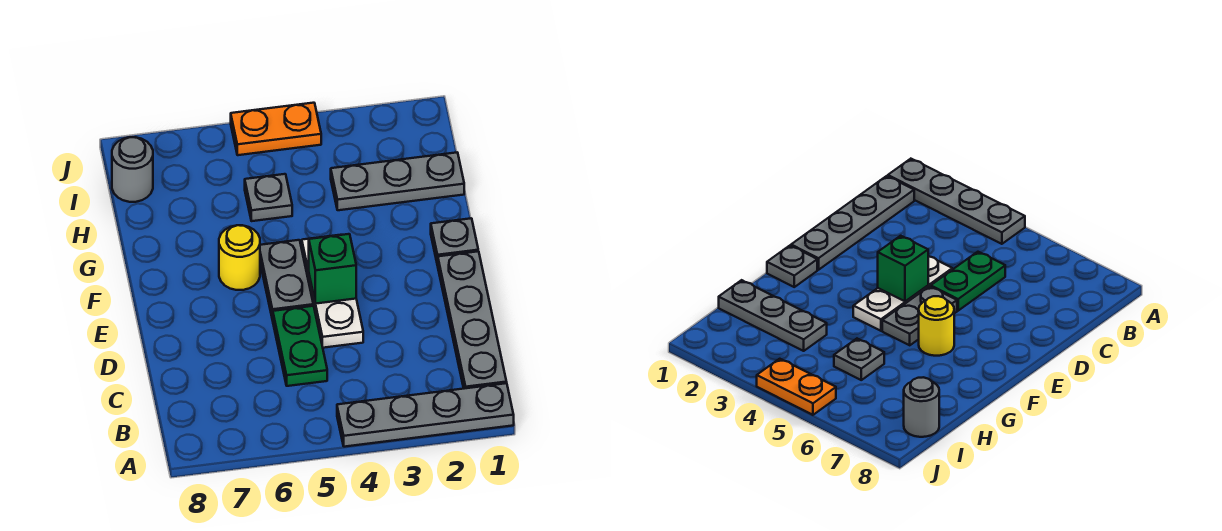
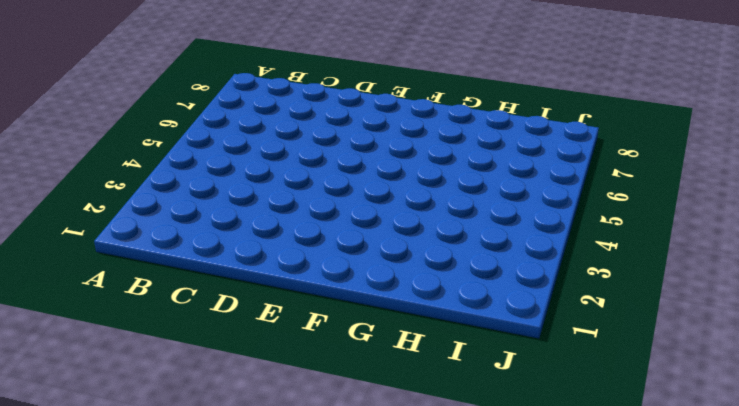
none -> grey plate A1:A4 level 1
none -> grey plate B1:E1 level 1
none -> green plate C5:D5 level 1

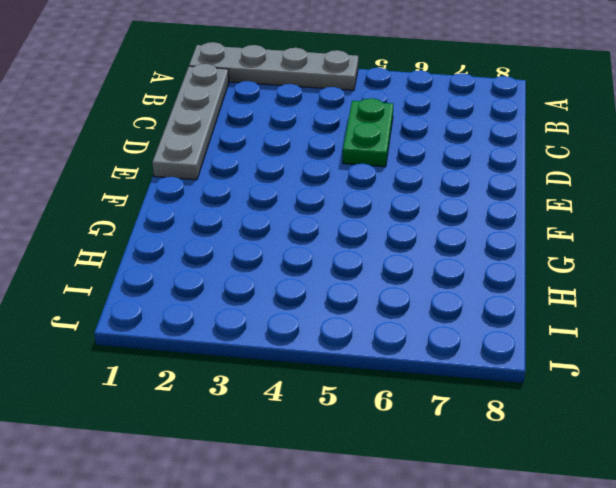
none -> white plate D4:F4 level 1
none -> grey plate E5:F5 level 1
none -> grey plate F1 level 1

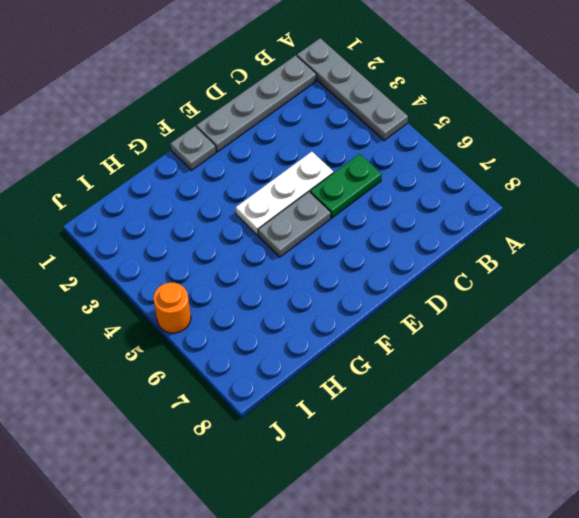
orange round brick J5 level 1 -> orange plate J4:J5 level 1
none -> yellow round brick F6 level 1
none -> grey plate H1:H3 level 1
none -> grey plate H5 level 1

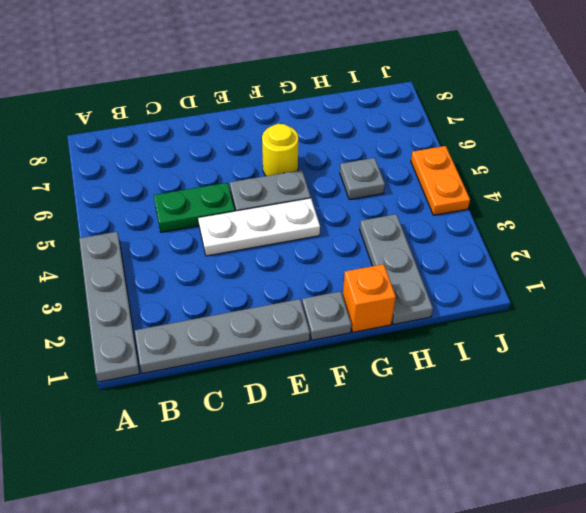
orange brick G1 level 1 -> none
none -> grey round brick I8 level 1
none -> green brick E4 level 2

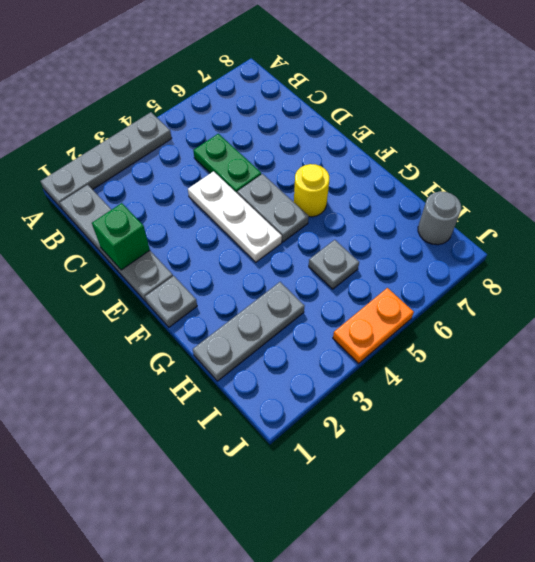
green brick D1 level 2 -> green brick E4 level 2

